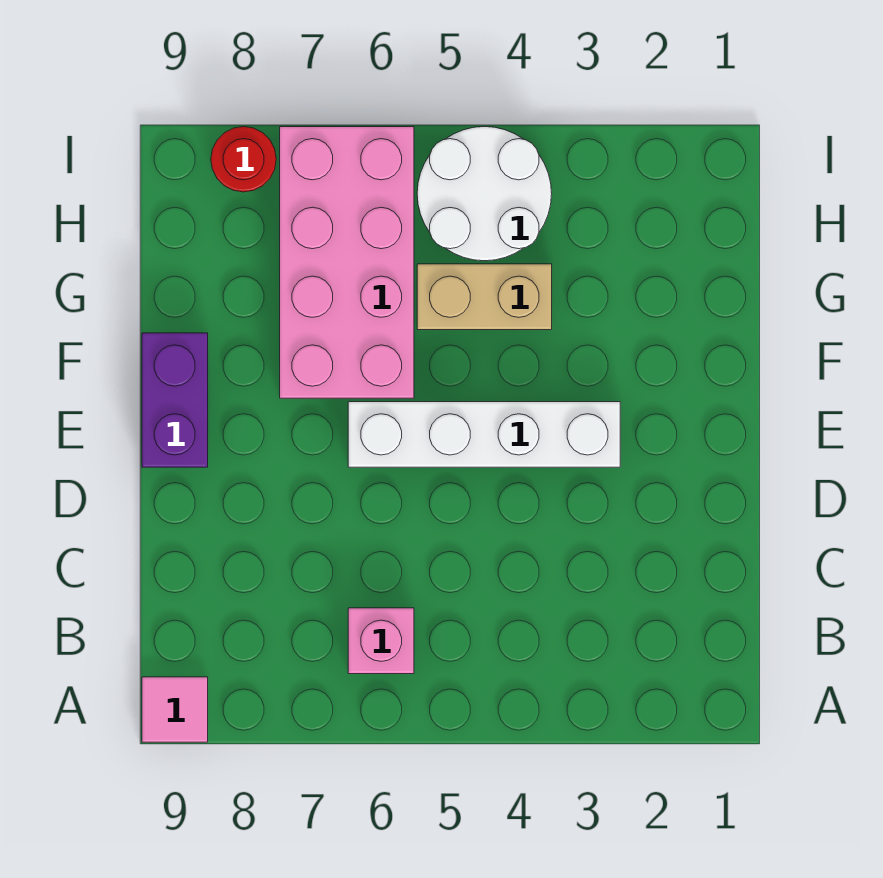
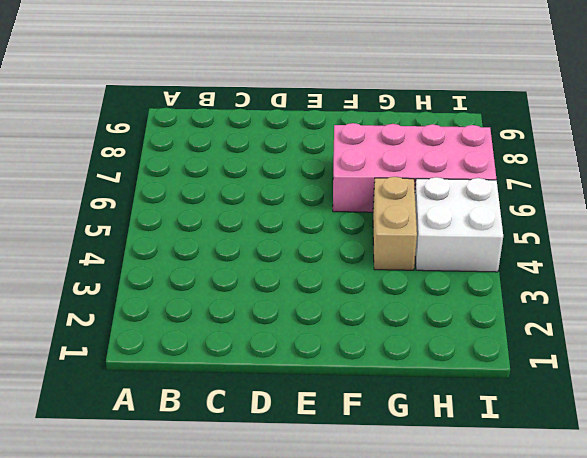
white brick H4:I5 level 1 -> white round brick H4:I5 level 1
none -> pink tile A9 level 1
none -> pink brick B6 level 1

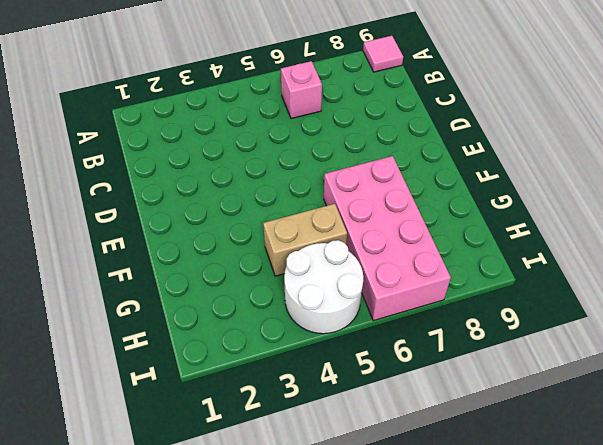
none -> white brick E3:E6 level 1
none -> purple brick E9:F9 level 1

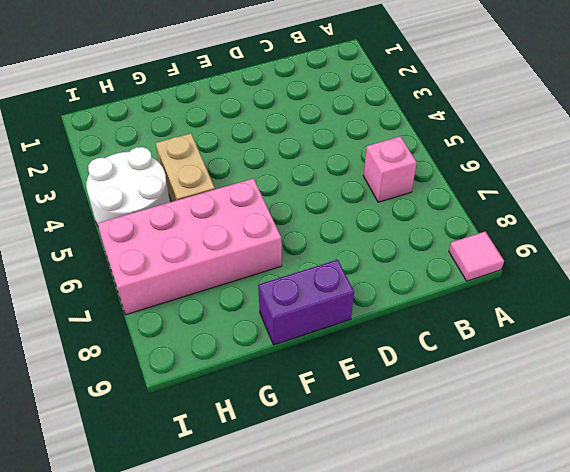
none -> white brick E3:E6 level 1
none -> red round brick I8 level 1

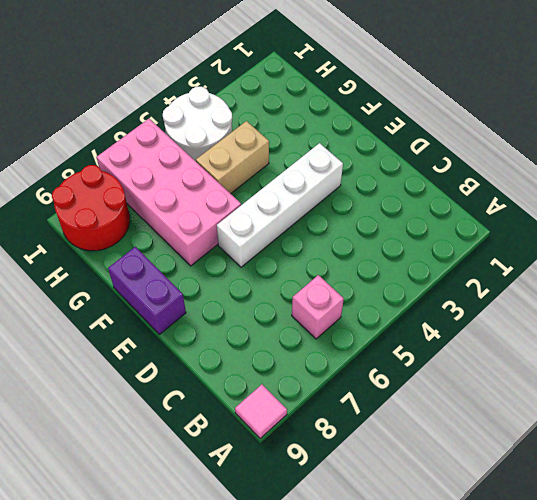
red round brick H8:I9 level 1 -> red round brick I8 level 1

